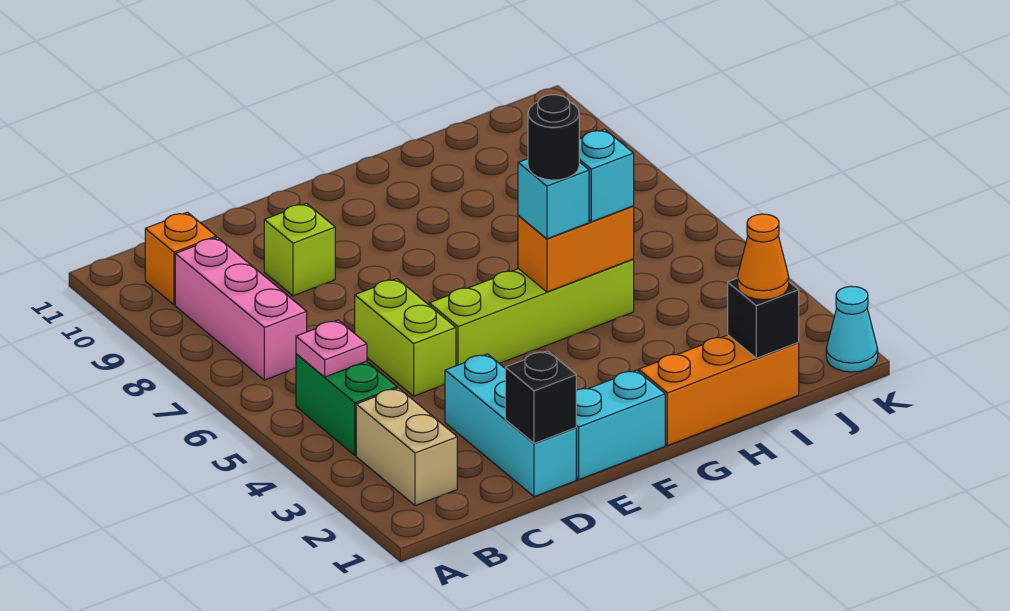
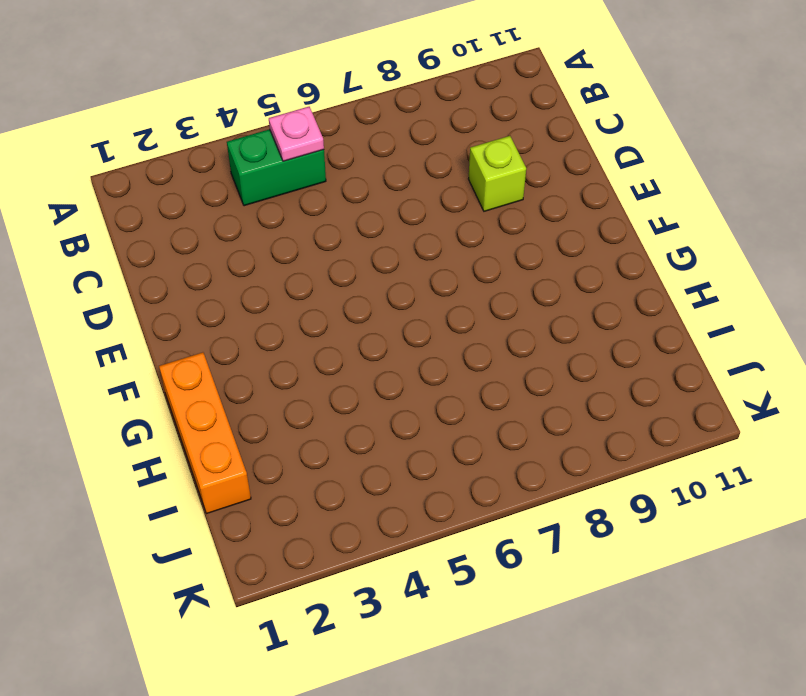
none -> tan brick B2:B3 level 1
none -> pink brick B7:B9 level 1
none -> orange brick B10 level 1

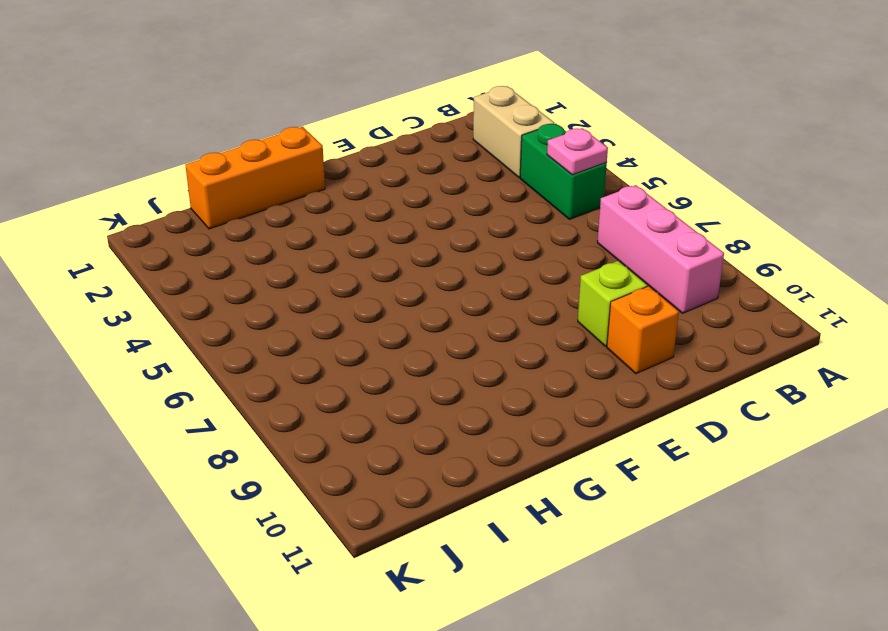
orange brick D10 level 1 -> orange brick B10 level 1
none -> cyan brick D1:D3 level 1
none -> lime brick D5:D6 level 1
none -> cyan brick E1:F1 level 1

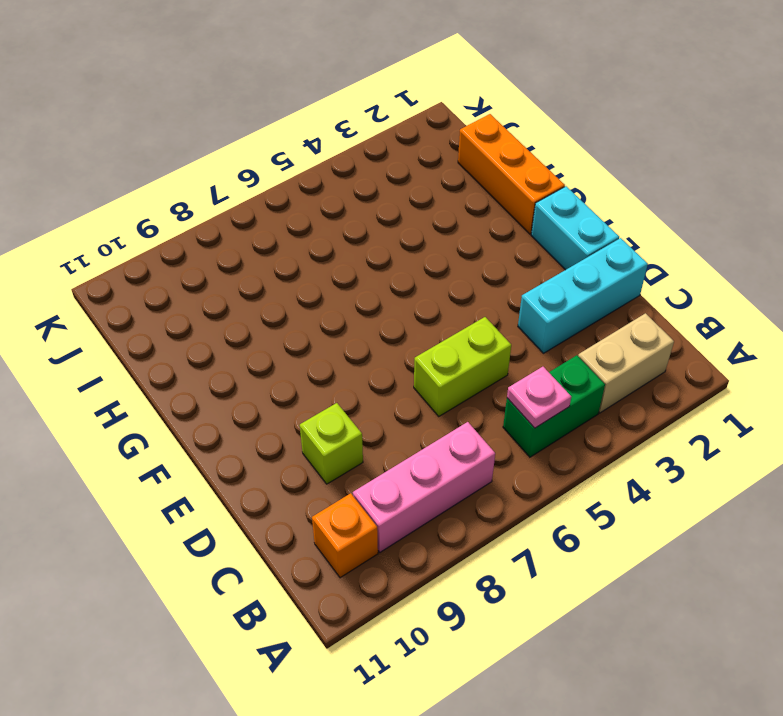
none -> lime brick E5:H5 level 1
none -> cyan cone K1 level 1
none -> black brick D1 level 2

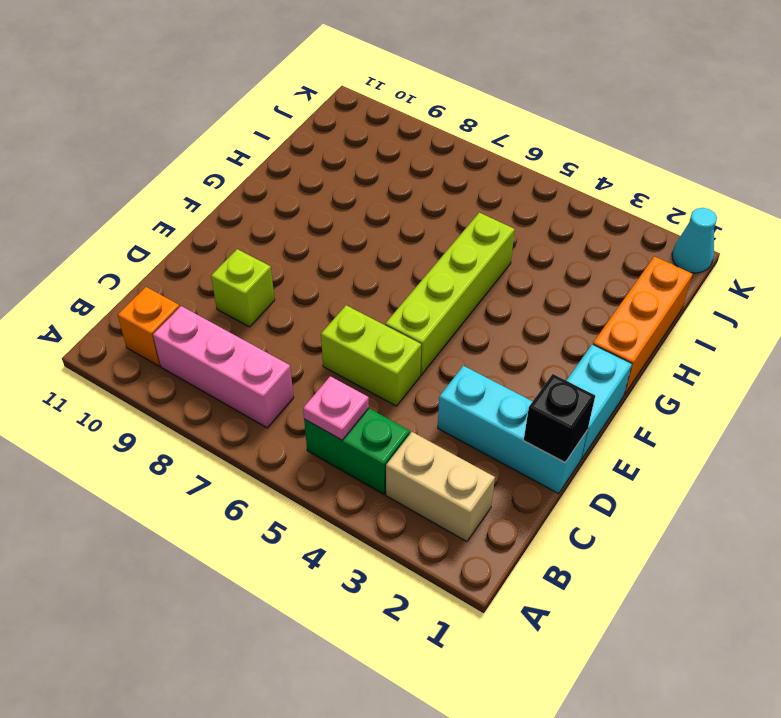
none -> orange brick G5:H5 level 2
none -> black brick I1 level 2
none -> cyan brick G5 level 3

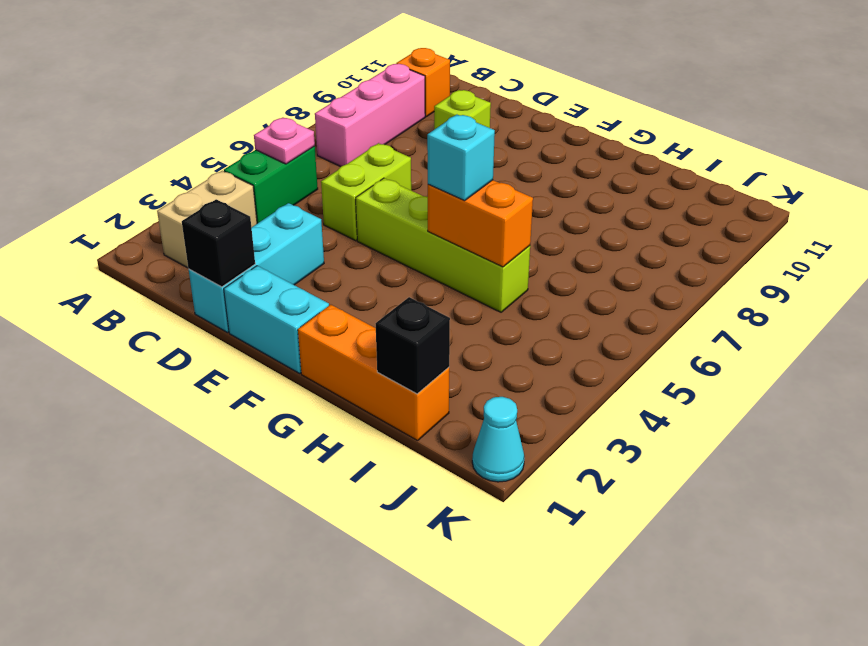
none -> cyan brick H5 level 3
none -> orange cone I1 level 3
none -> black round brick G5 level 4

